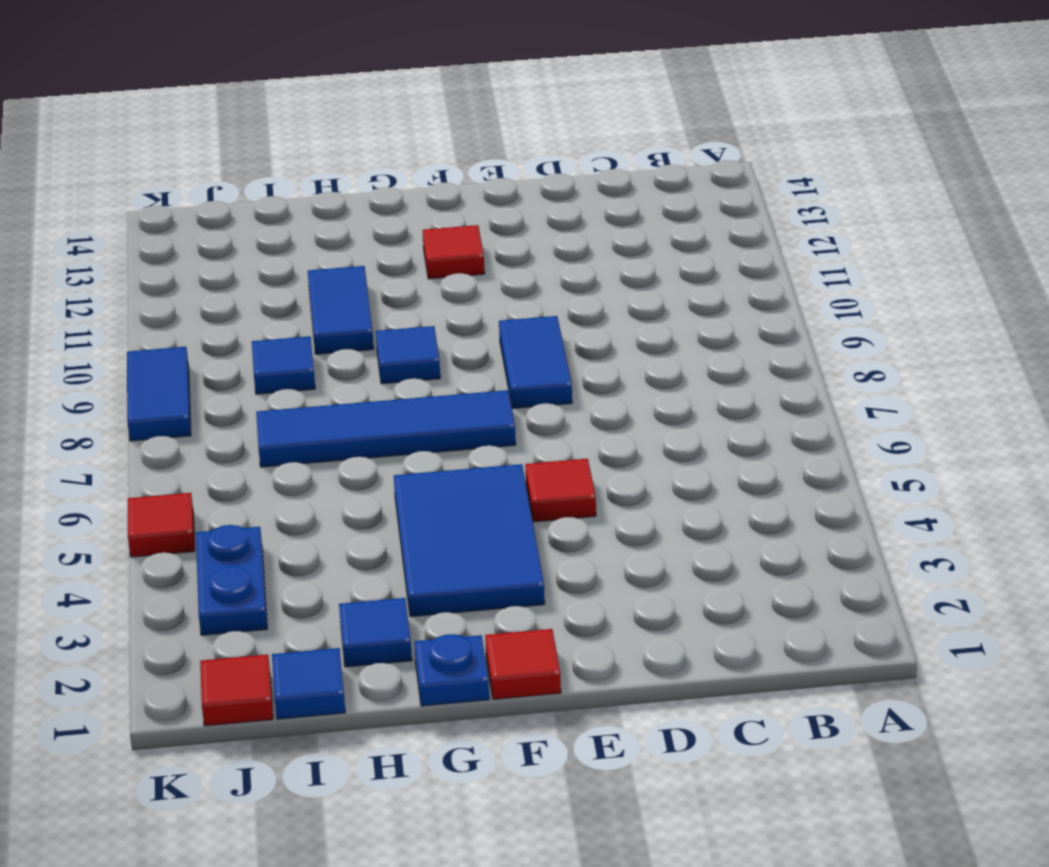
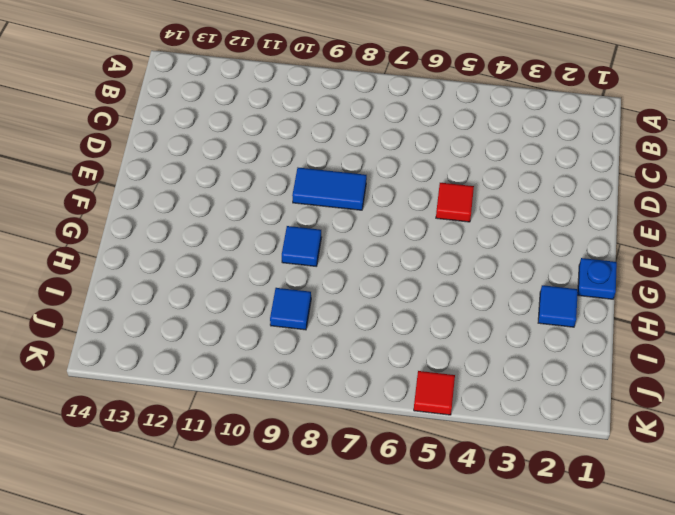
none -> red tile F1 level 1
none -> blue tile F3:G5 level 1
none -> blue tile F7:I7 level 1

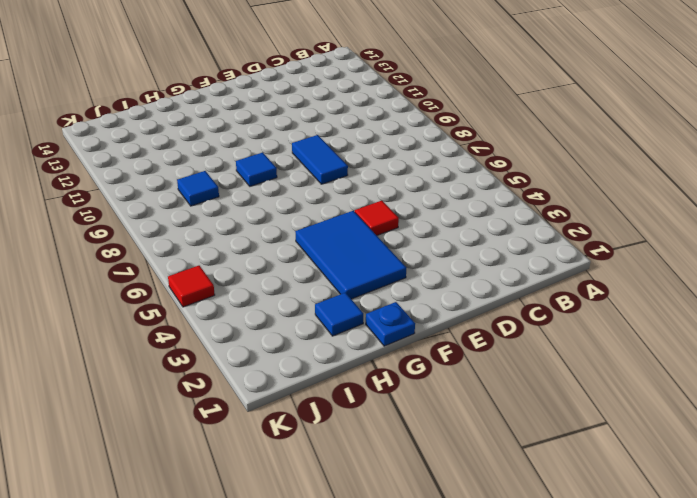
none -> red tile F1 level 1
none -> blue tile F7:I7 level 1
none -> red tile F12 level 1

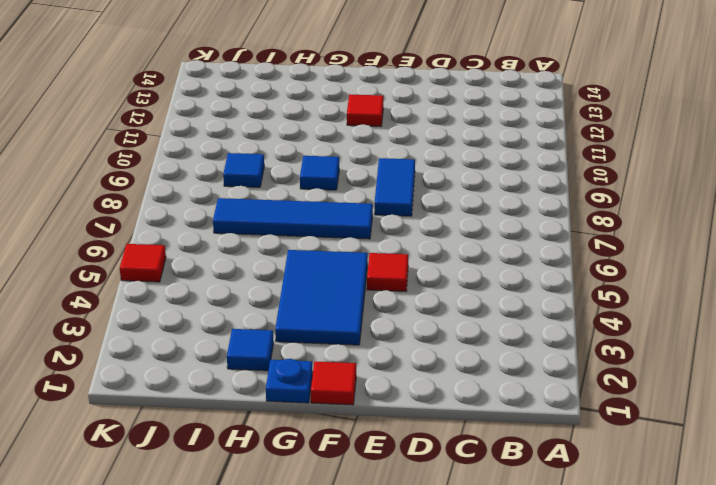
none -> blue tile H10:H11 level 1
none -> blue tile I1 level 1
none -> red tile J1 level 1

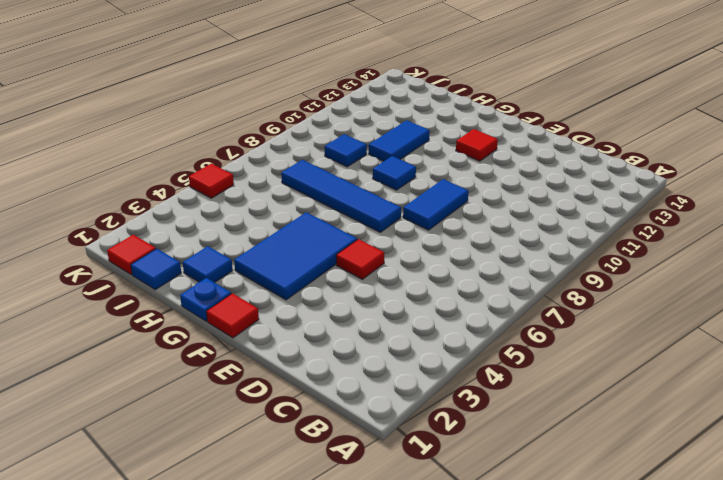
none -> blue plate J3:J4 level 1
none -> blue tile K8:K9 level 1

